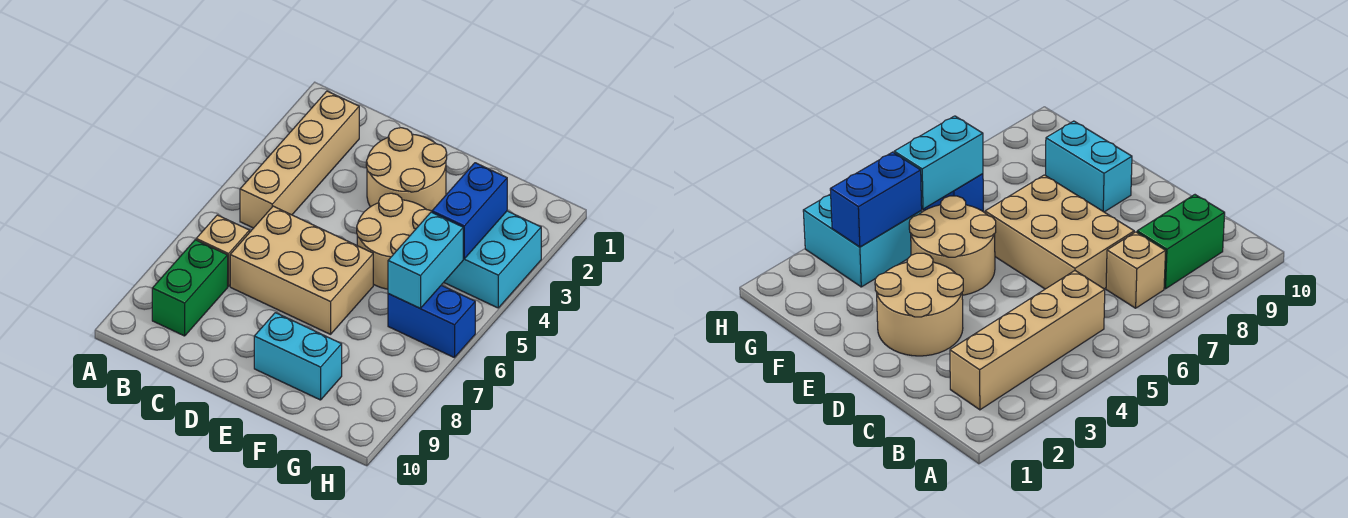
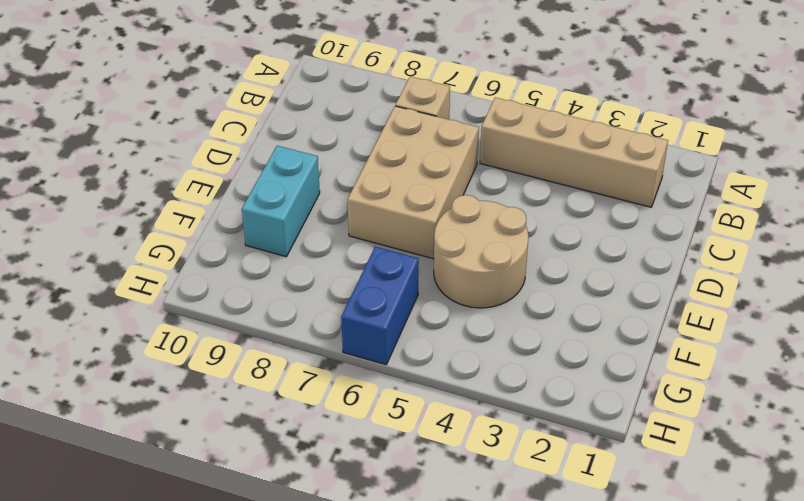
none -> green brick B8:B9 level 1
none -> tan round brick D2:E3 level 1

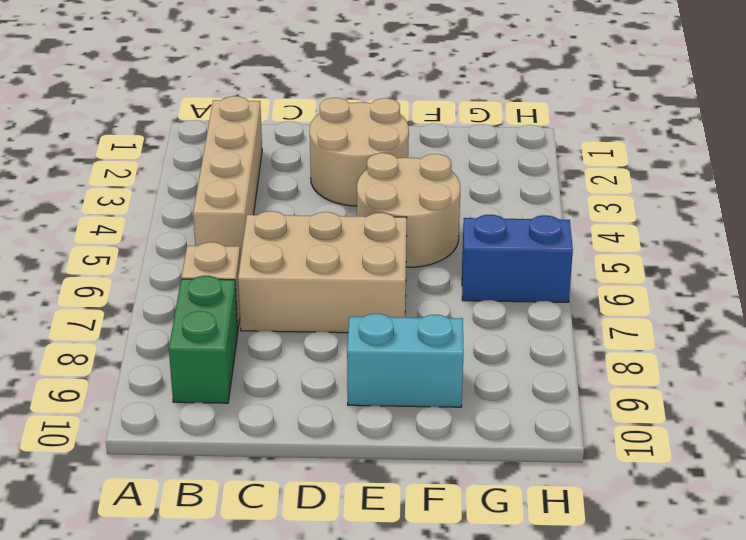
none -> cyan brick G3:H4 level 1
none -> blue brick G3:G4 level 2

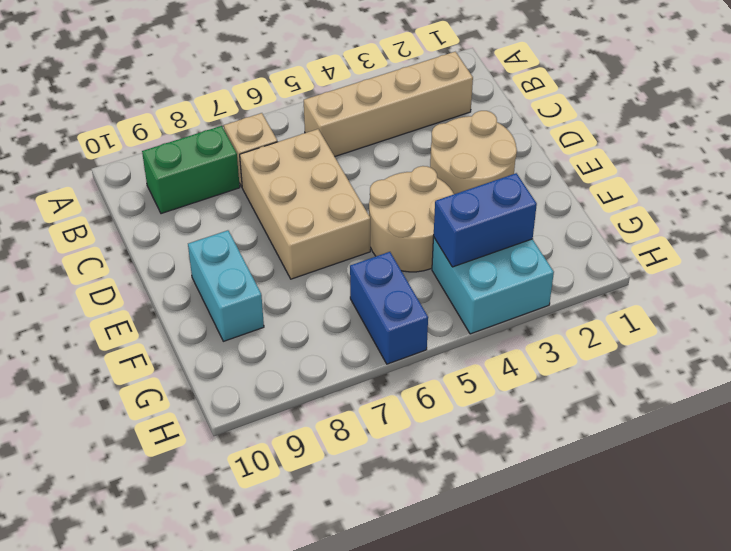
none -> cyan brick G5:G6 level 2

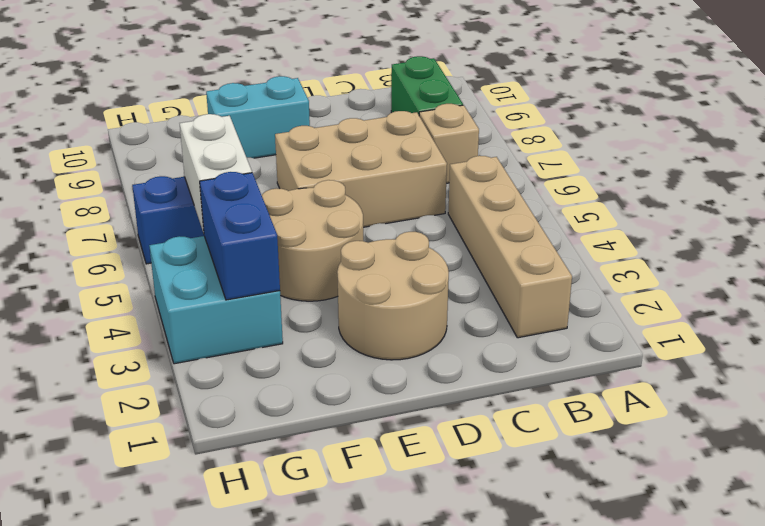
white brick G5:G6 level 2 -> cyan brick G5:G6 level 2

